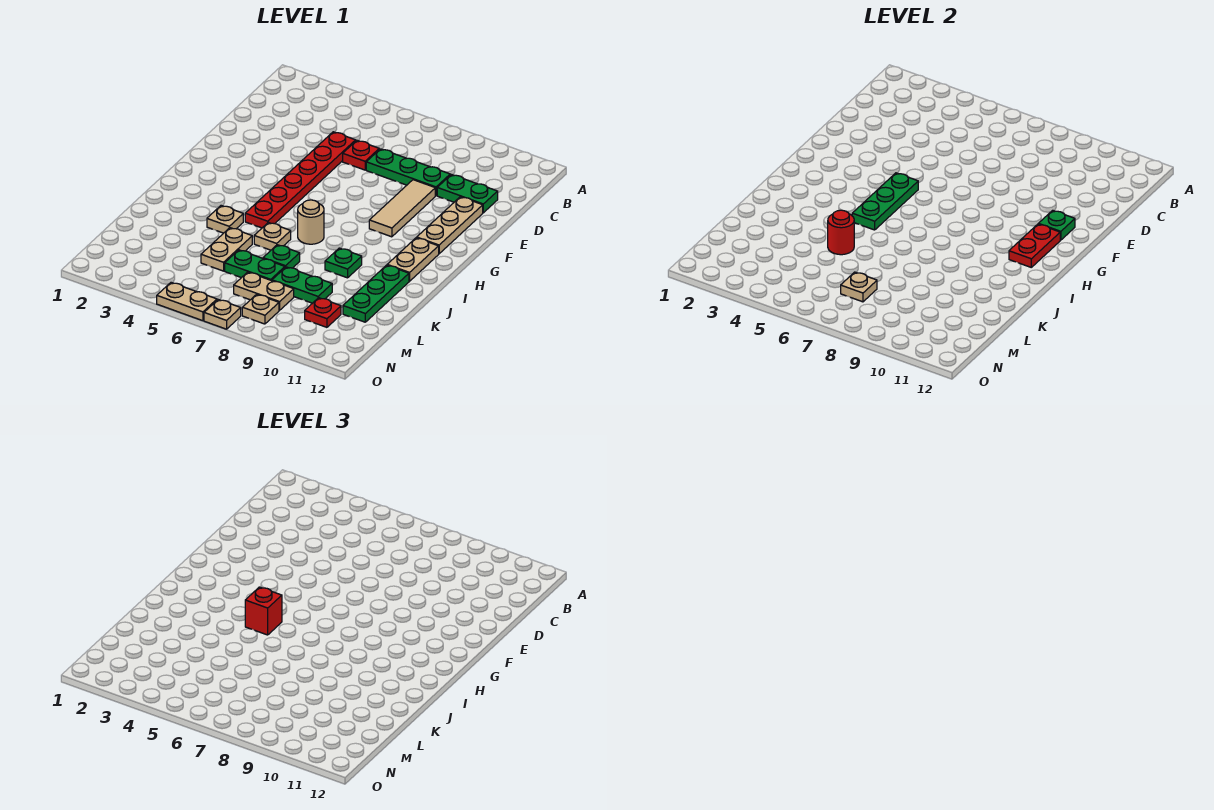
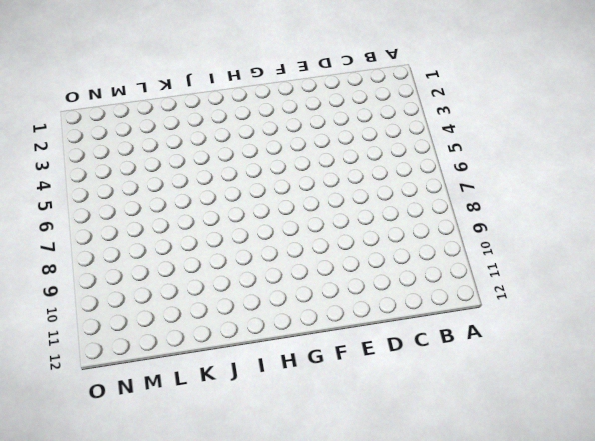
none -> red plate D5:I5 level 1
none -> red plate D6 level 1
none -> green plate D7:D9 level 1

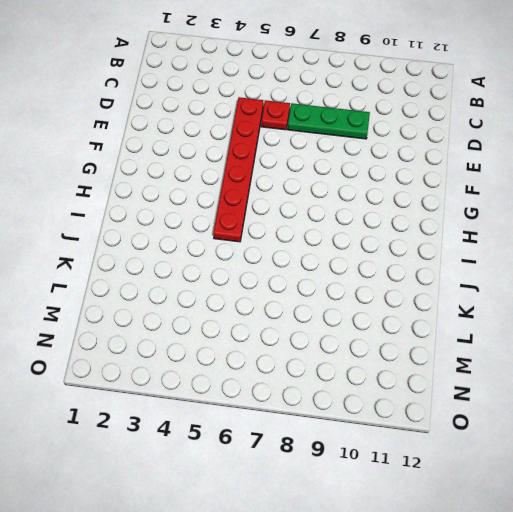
none -> green plate D10:D11 level 1
none -> tan tile E9:G9 level 1
none -> tan plate E11:G11 level 1

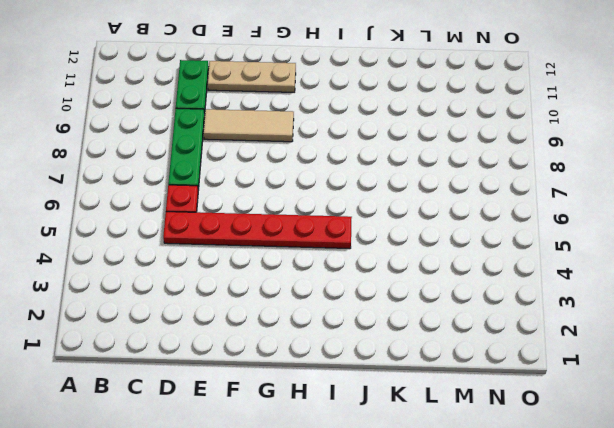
none -> tan plate H11:I11 level 1
none -> tan round brick I7 level 1
none -> tan plate J4 level 1

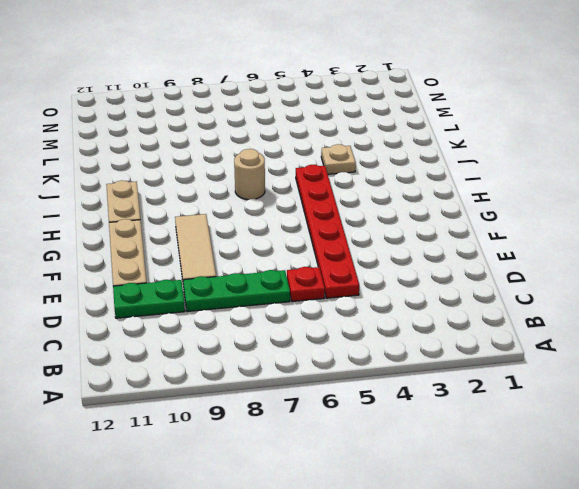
none -> tan plate J6 level 1
none -> green plate J9 level 1
none -> green plate J11:L11 level 1

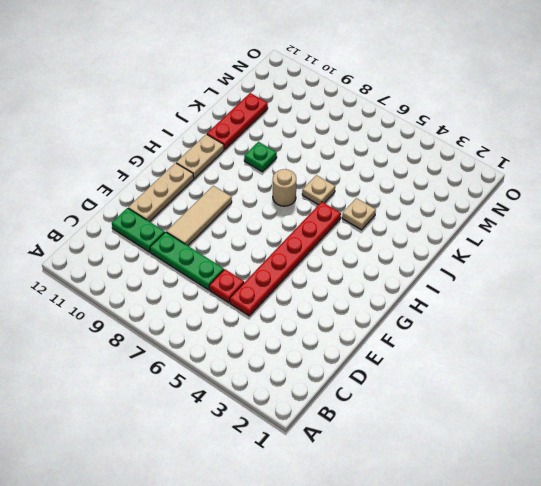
red plate J11:L11 level 1 -> green plate J11:L11 level 1
none -> tan plate K5:L5 level 1
none -> green plate K7 level 1
none -> green plate L6:L7 level 1

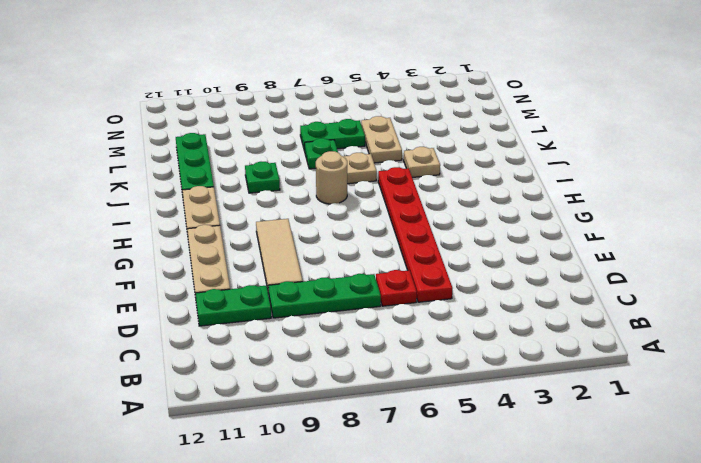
none -> green plate L8:L9 level 1
none -> tan plate M7:M8 level 1
none -> red plate M10 level 1

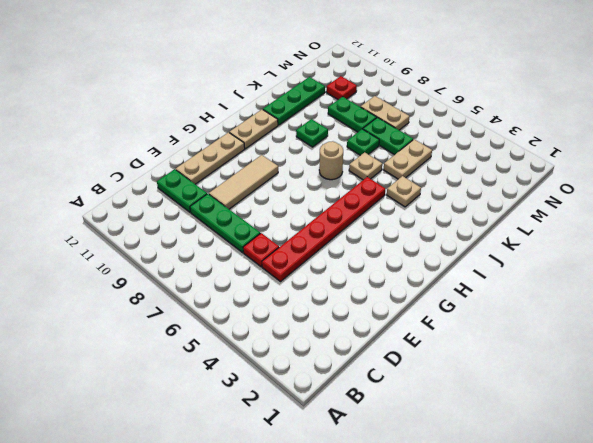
none -> tan plate N8 level 1
none -> tan plate O5:O6 level 1
none -> tan plate O7 level 1

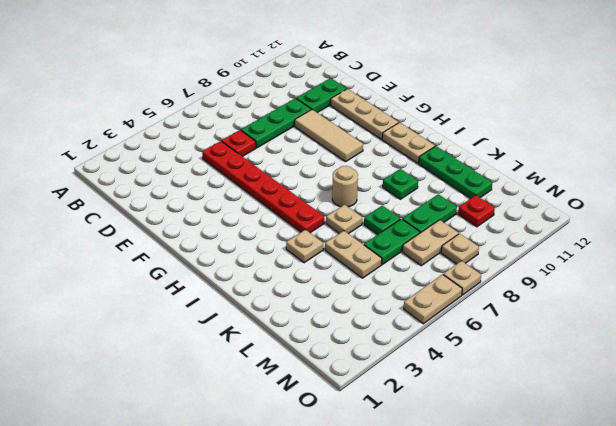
none -> green plate F11 level 2
none -> green plate G5:I5 level 2
none -> red plate G11:H11 level 2

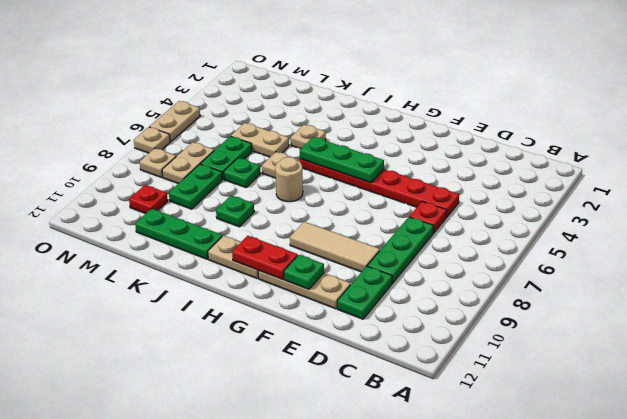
none -> red round brick K5 level 2
none -> tan plate M7 level 2
none -> red brick I5 level 3

